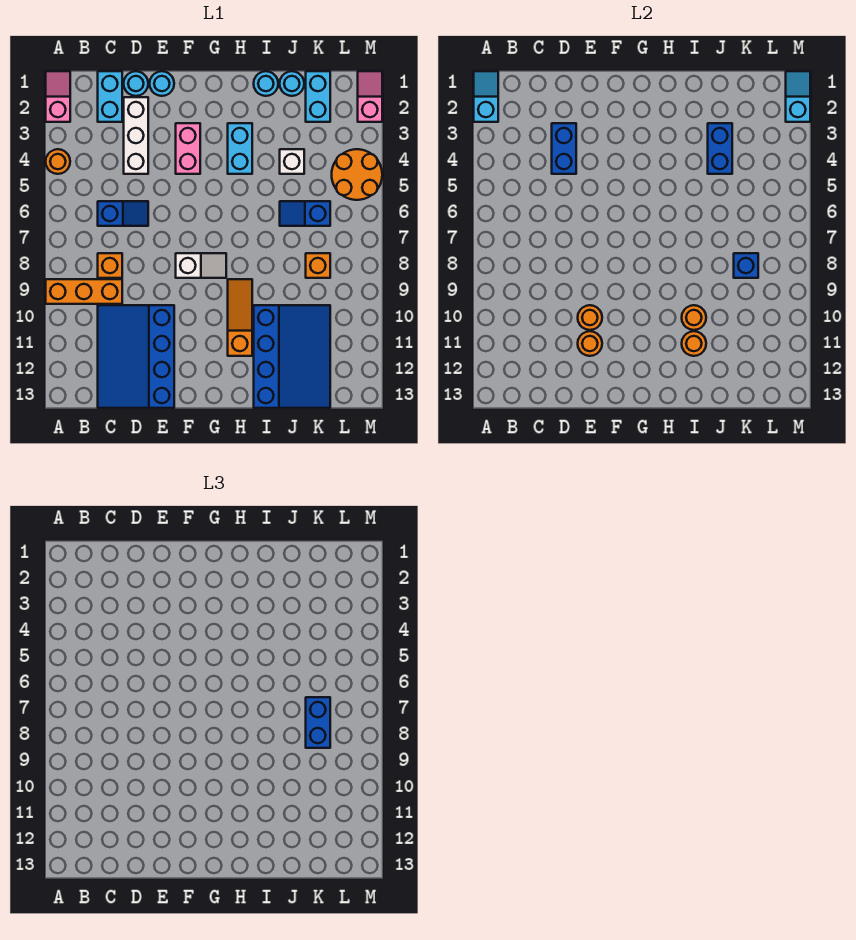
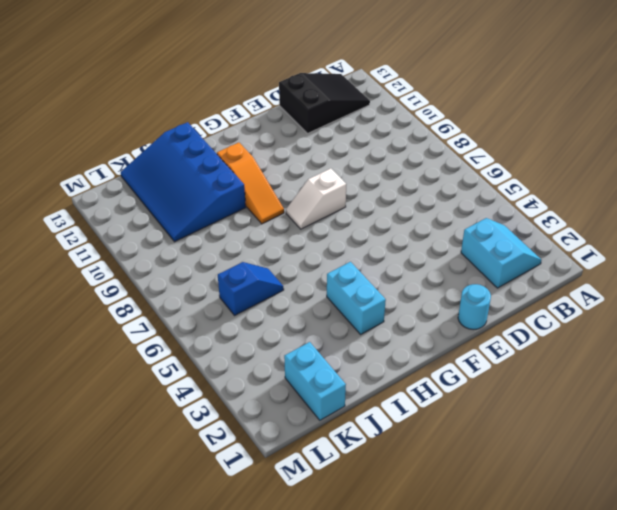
cyan slope B2:C3 level 1 top C -> cyan brick C1:C2 level 1
black slope B12:D13 level 1 top D -> blue slope C10:E13 level 1 top E
none -> pink slope A1:A2 level 1 top 2
none -> orange round brick A4 level 1
none -> orange brick A9:C9 level 1
none -> blue slope C6:D6 level 1 top C

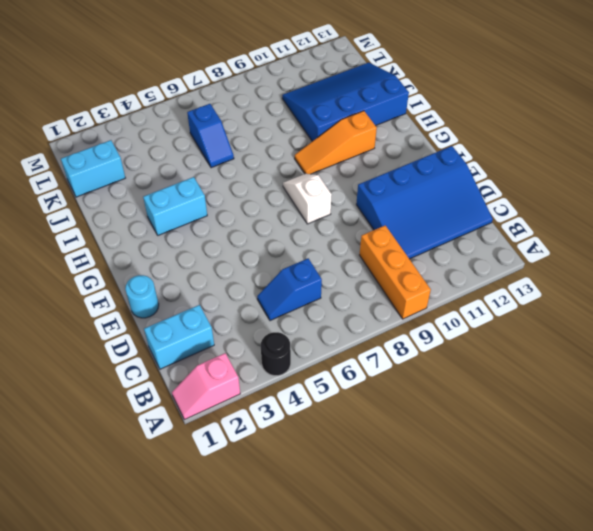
black round brick A4 level 1 -> orange round brick A4 level 1
blue slope C5:C6 level 1 top 6 -> blue slope C6:D6 level 1 top C
none -> orange brick C8 level 1
none -> cyan round brick D1 level 1
none -> white brick D2:D4 level 1
none -> pink brick F3:F4 level 1

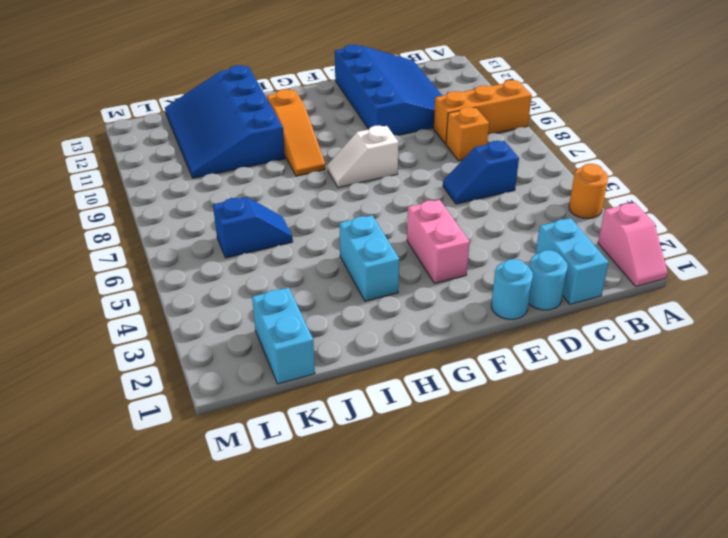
none -> white brick D2:D4 level 1
none -> cyan round brick I1 level 1
none -> cyan round brick J1 level 1
none -> white brick J4 level 1

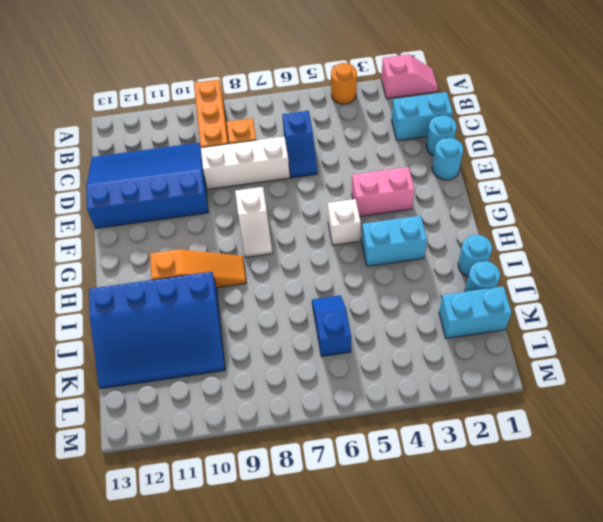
white brick D7:D9 level 1 -> white brick D2:D4 level 1
white brick G5 level 1 -> white brick J4 level 1
none -> orange brick K8 level 1
none -> orange round brick L4:M5 level 1
none -> pink slope M1:M2 level 1 top 2
none -> cyan slope A1:A2 level 2 top 2

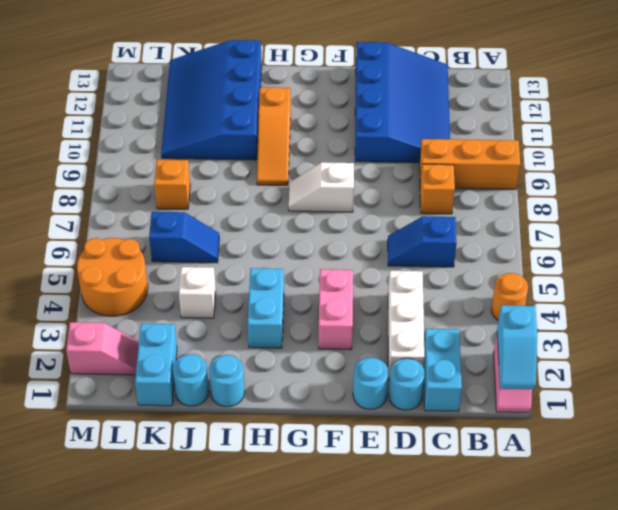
pink slope L2:M2 level 1 top M -> pink slope M1:M2 level 1 top 2
none -> blue brick D3:D4 level 2
none -> orange round brick E10 level 2
none -> orange round brick E11 level 2
none -> orange round brick I10 level 2

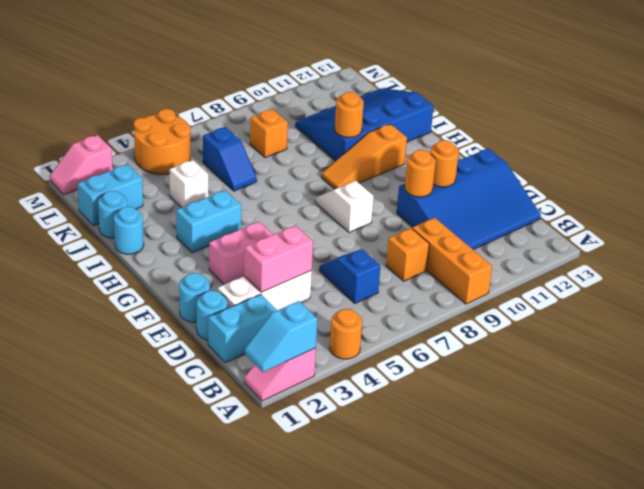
pink brick D3:D4 level 2 -> blue brick D3:D4 level 2
none -> orange round brick I11 level 2
none -> blue brick J3:J4 level 2
none -> blue brick K8 level 2
none -> cyan slope M1:M2 level 2 top 2

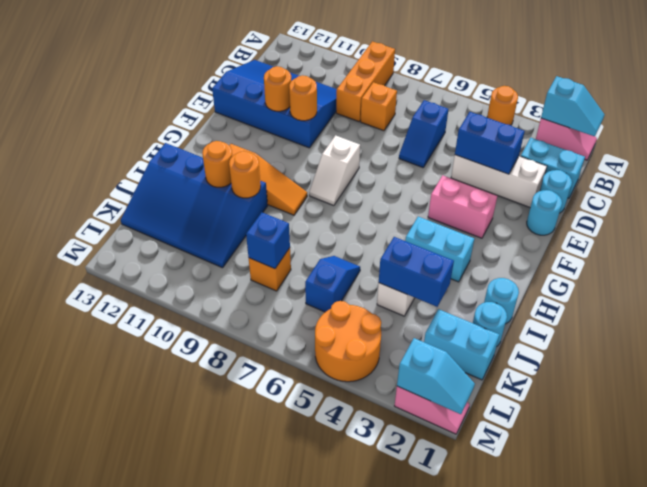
none -> blue brick K7:K8 level 3

